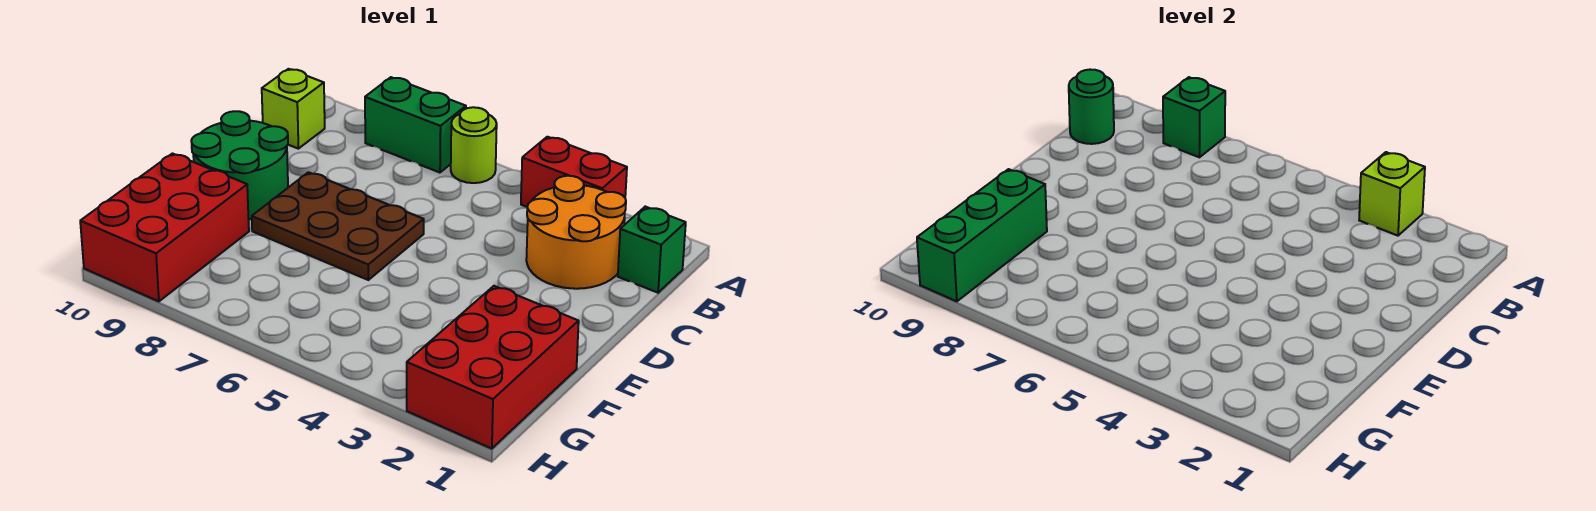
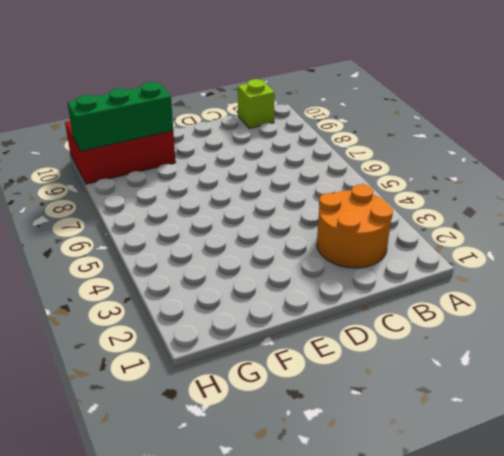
none -> red brick A3:A4 level 1
none -> lime round brick A6 level 1
none -> green brick A7:A8 level 1

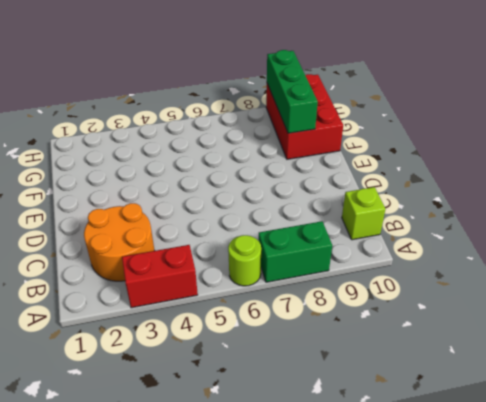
none -> green brick B1 level 1
none -> brown plate D6:E8 level 1
none -> green round brick D9:E10 level 1

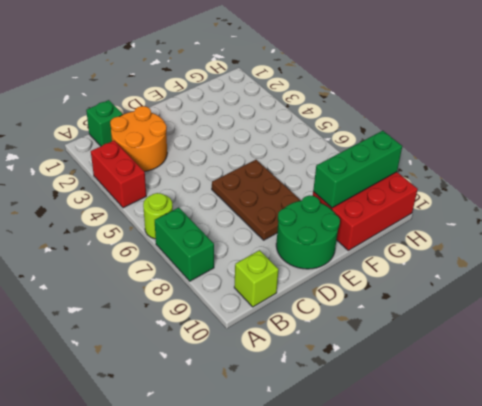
none -> red brick F1:H2 level 1
none -> lime brick A3 level 2
none -> green brick A8 level 2

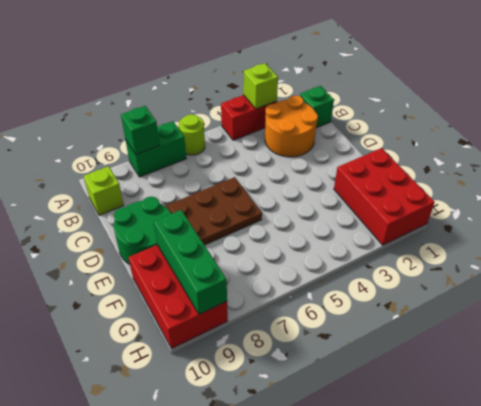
none -> green round brick B10 level 2

